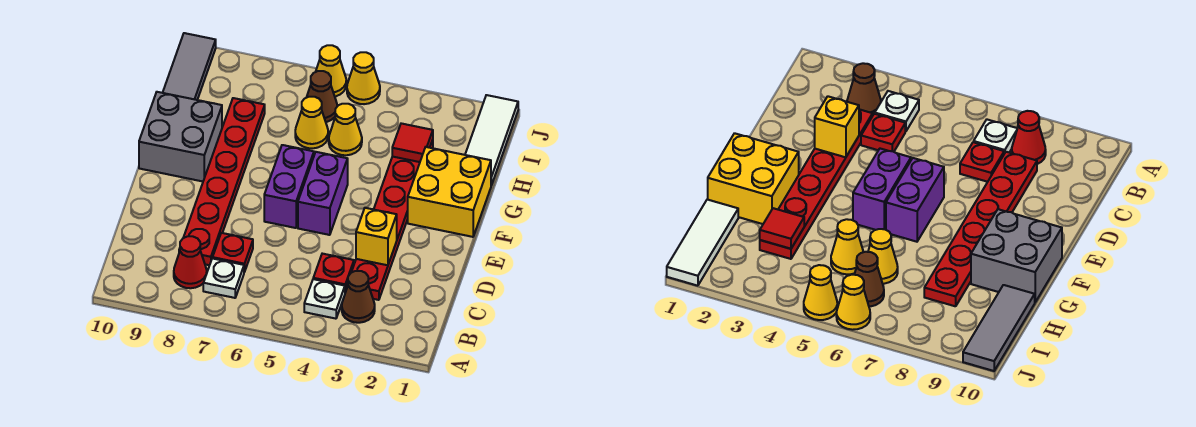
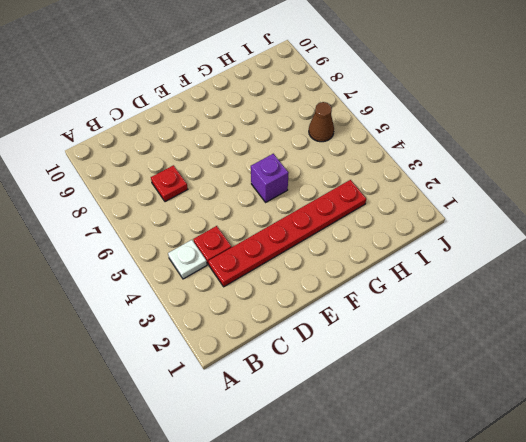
purple brick F5 level 1 -> purple brick E5:F5 level 1
none -> brown cone B3 level 1
none -> white plate B7 level 1
none -> red cone B8 level 1

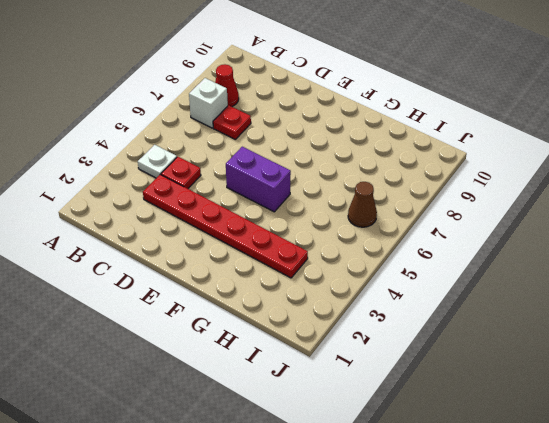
white brick B7 level 1 -> white plate B7 level 1
none -> brown cone B3 level 1
none -> red plate C8:H8 level 1
none -> purple brick E6:F6 level 1

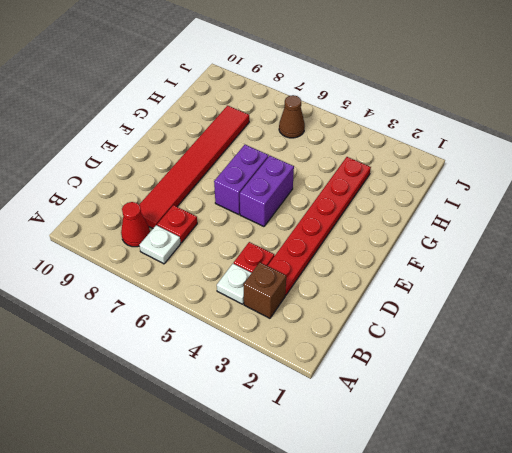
brown brick B3 level 1 -> brown cone B3 level 1
red tile C8:H8 level 1 -> red plate C8:H8 level 1
none -> yellow brick F1:G2 level 1
none -> grey brick F9:G10 level 1
none -> white tile H1:J1 level 1

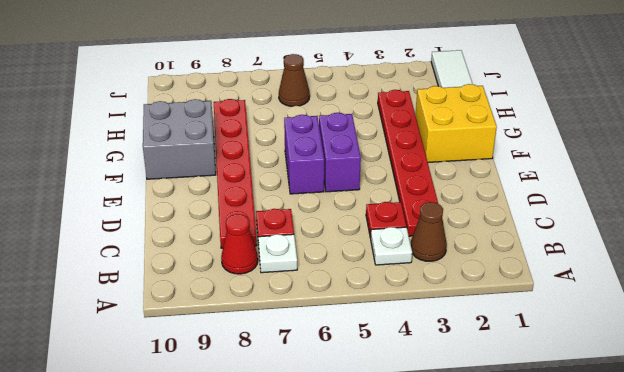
none -> yellow cone H5 level 1
none -> yellow cone H6 level 1
none -> grey tile H10:J10 level 1

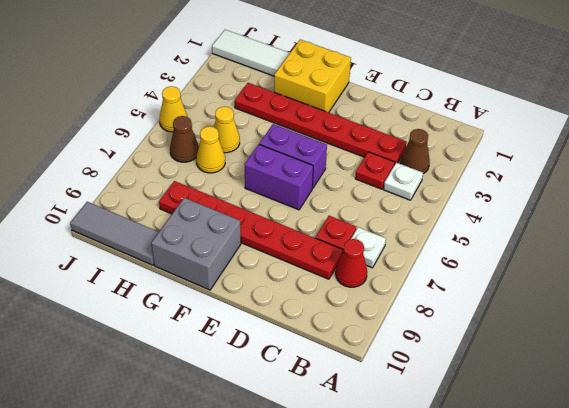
none -> yellow cone J6 level 1
none -> yellow brick D3 level 2
none -> red tile H3 level 2

